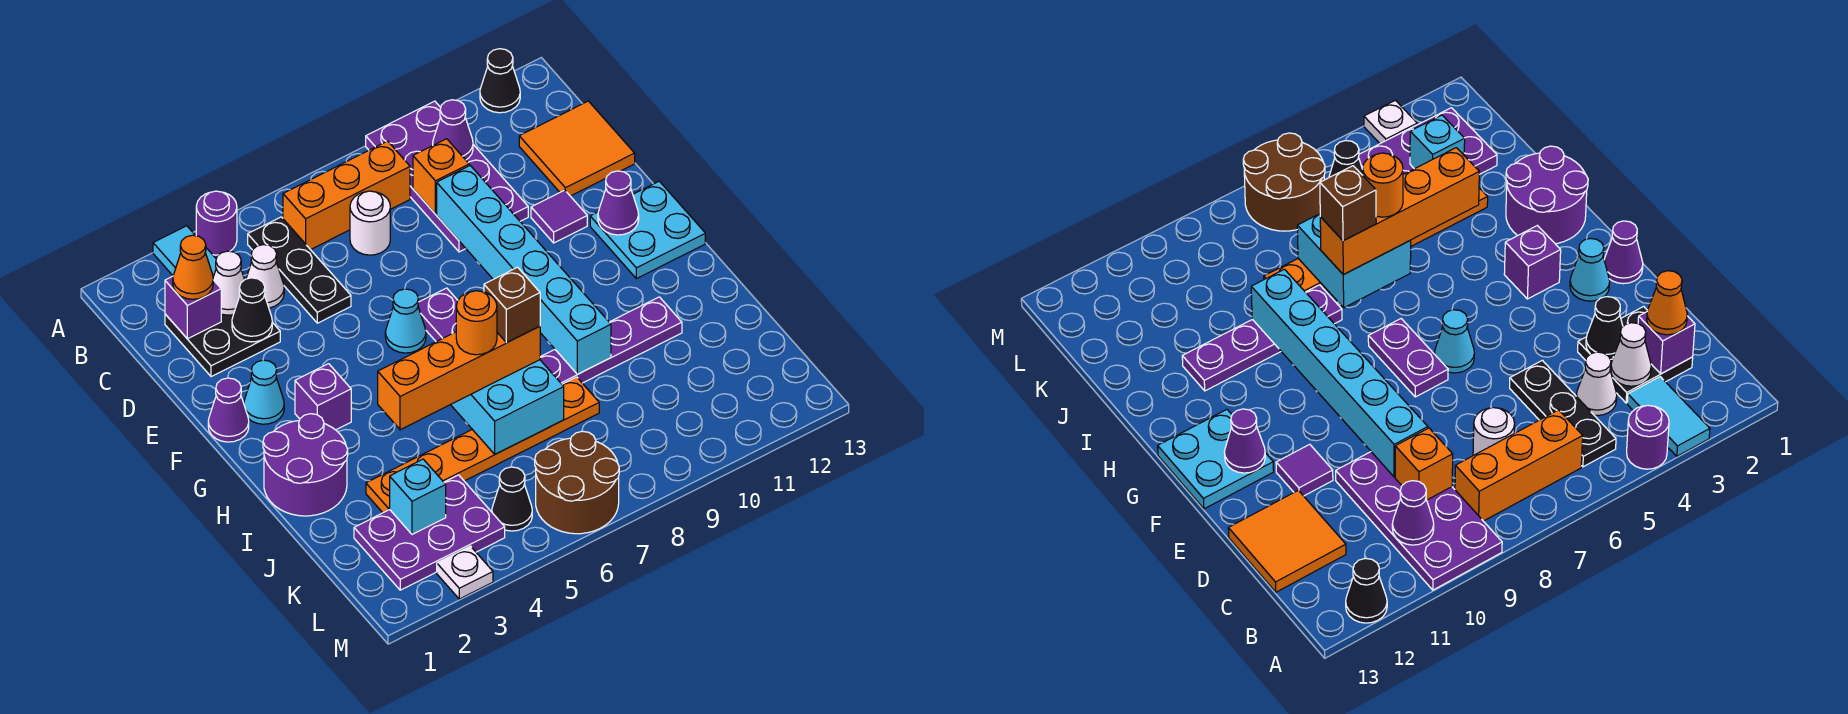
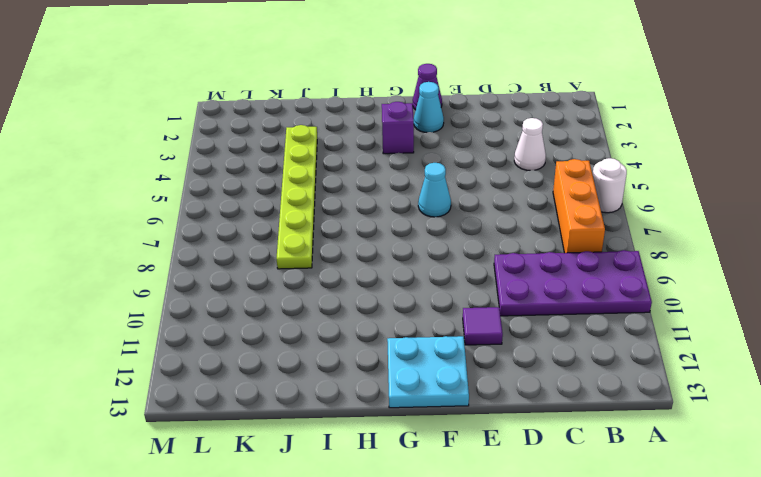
white round brick A6 level 1 -> white round brick C7 level 1
lime plate J3:J8 level 1 -> orange plate J3:J8 level 1
none -> cyan tile A3:B3 level 1
none -> purple round brick A4 level 1
none -> black cone A12 level 1
none -> black plate B5:D5 level 1

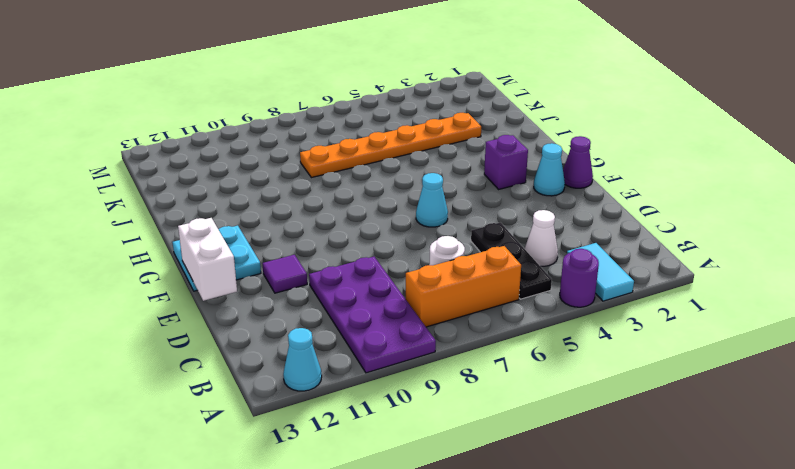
cyan cone A12 level 1 -> black cone A12 level 1
white brick E13:F13 level 2 -> none
none -> black plate C2:D3 level 1
none -> orange tile C12:D13 level 1
none -> purple plate F7:G7 level 1
none -> purple round brick H1:I2 level 1

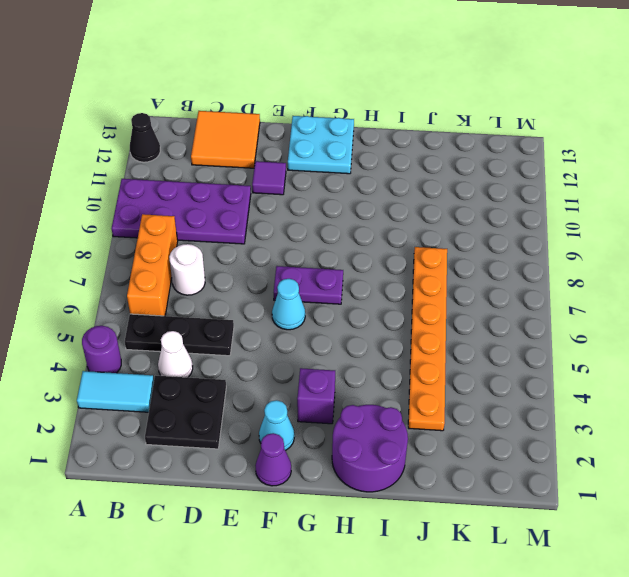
none -> purple plate I8:I11 level 1
none -> purple plate K2:L4 level 1
none -> black cone L5 level 1
none -> brown round brick L6:M7 level 1

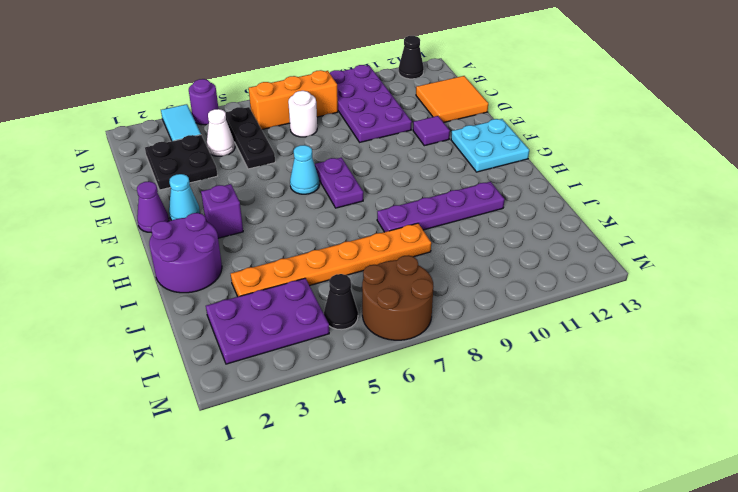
none -> white plate M3 level 1
none -> purple cone B10 level 2
none -> purple brick C2 level 2
none -> white cone C3 level 2

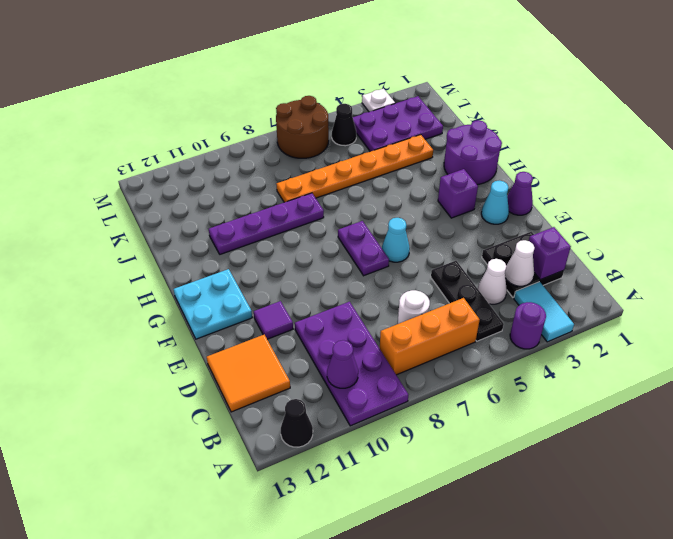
none -> orange brick C9 level 2
none -> black cone D3 level 2
none -> cyan brick D9:I9 level 2
none -> purple cone F12 level 2

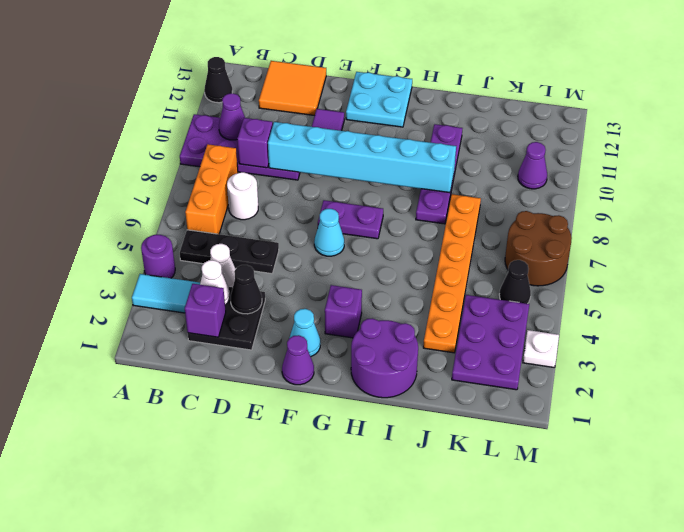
purple brick C9 level 2 -> orange brick C9 level 2
purple cone L10 level 1 -> purple cone F12 level 2
none -> cyan brick I6:J7 level 2
none -> cyan brick K3 level 2
none -> orange cone C2 level 3
none -> orange brick I4:I7 level 3

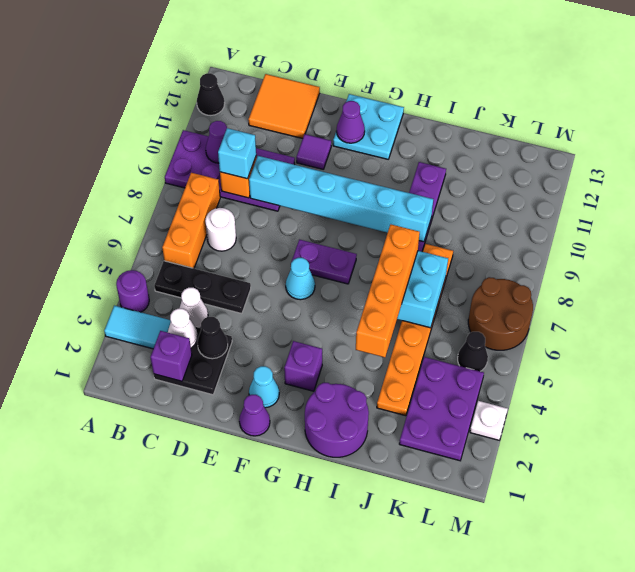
cyan brick C9 level 3 -> cyan brick K3 level 2
none -> orange cone C2 level 3
none -> orange round brick I6 level 4
none -> brown brick I7 level 4

